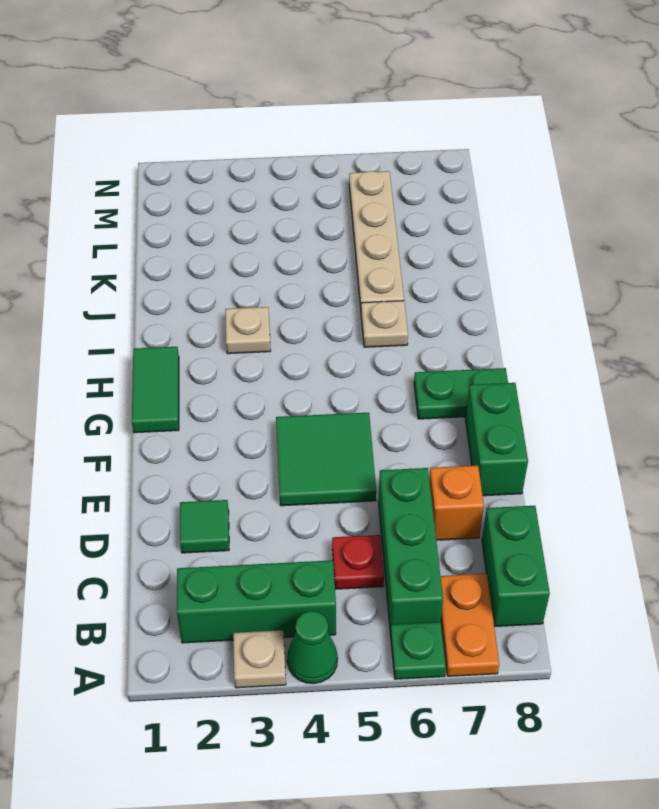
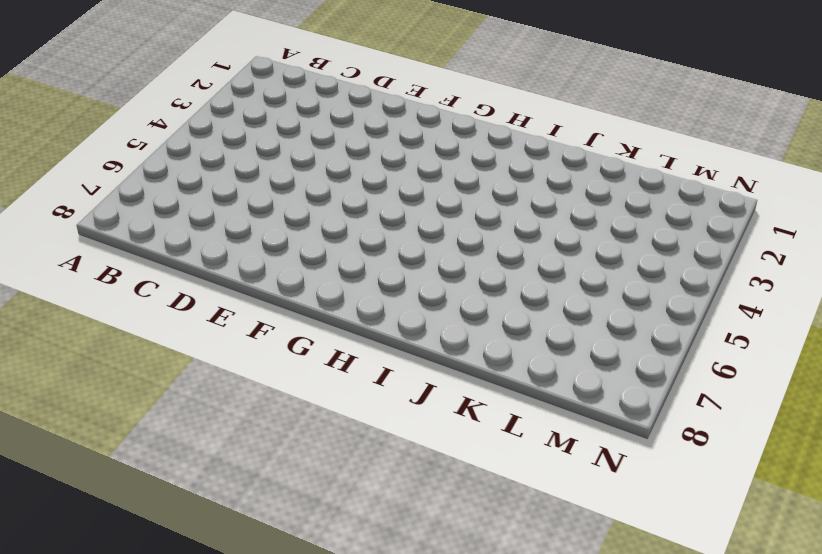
none -> tan plate A3 level 1
none -> green cone A4 level 1
none -> green plate A6 level 1

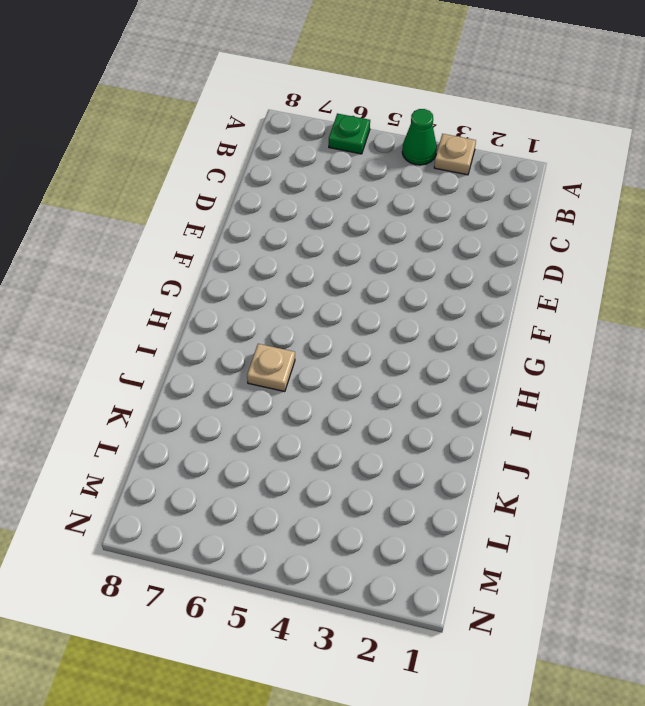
none -> orange plate A7:B7 level 1
none -> green brick B2:B4 level 1
none -> green brick B6:D6 level 1

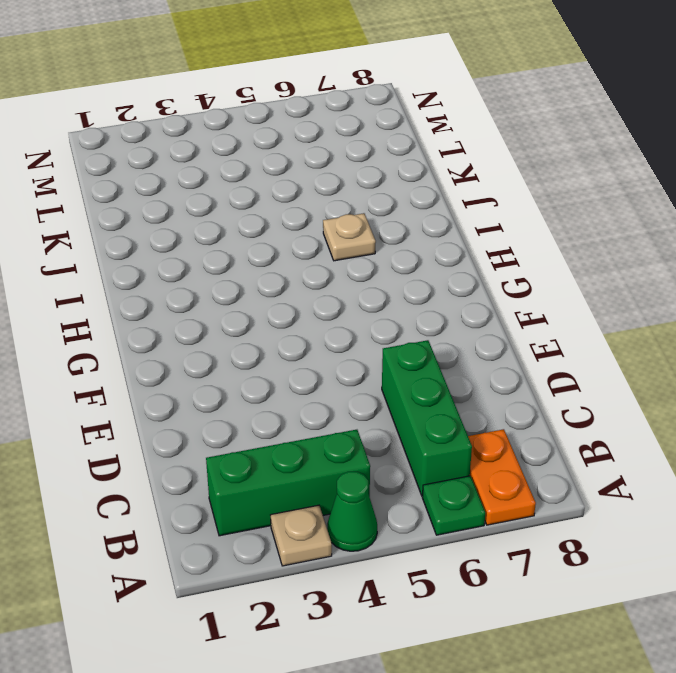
none -> green brick B8:C8 level 1
none -> red plate C5 level 1
none -> green tile D2 level 1

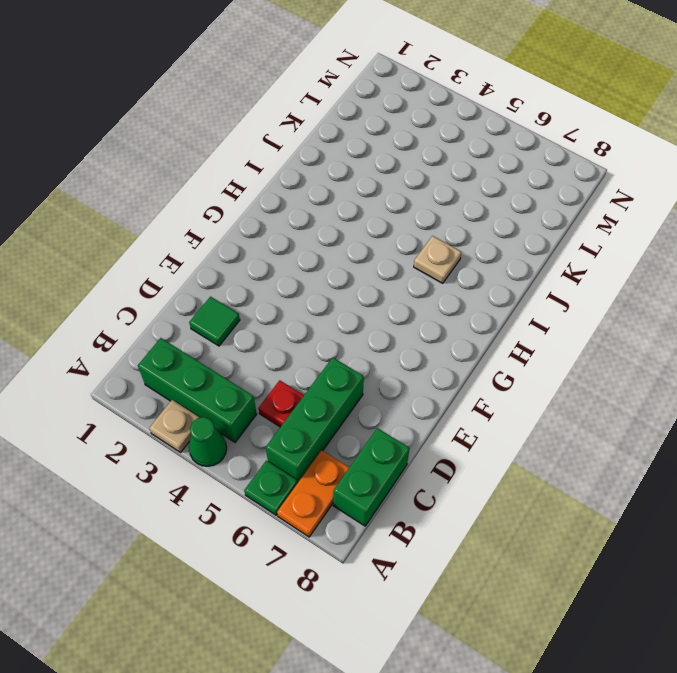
none -> orange brick D7 level 1
none -> green tile E4:F5 level 1
none -> green brick E8:F8 level 1

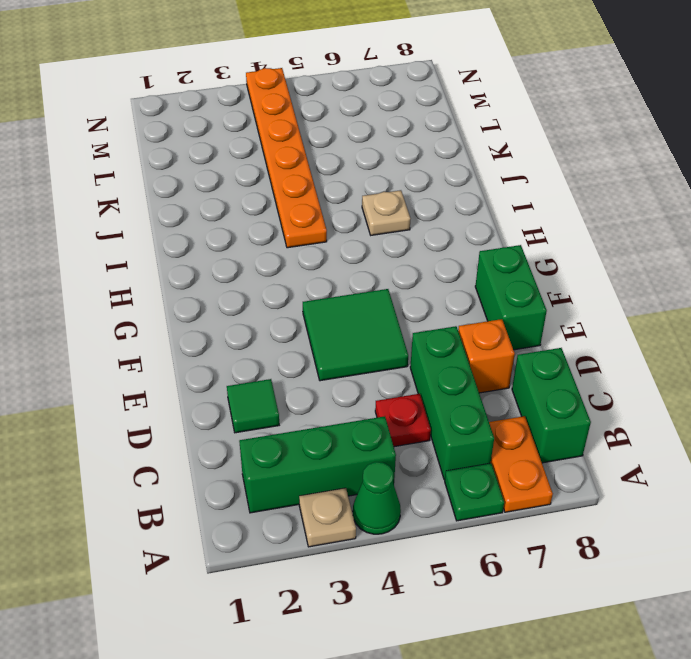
orange plate I4:N4 level 1 -> none
none -> green tile G1:H1 level 1
none -> green plate G7:G8 level 1
none -> tan plate I3 level 1

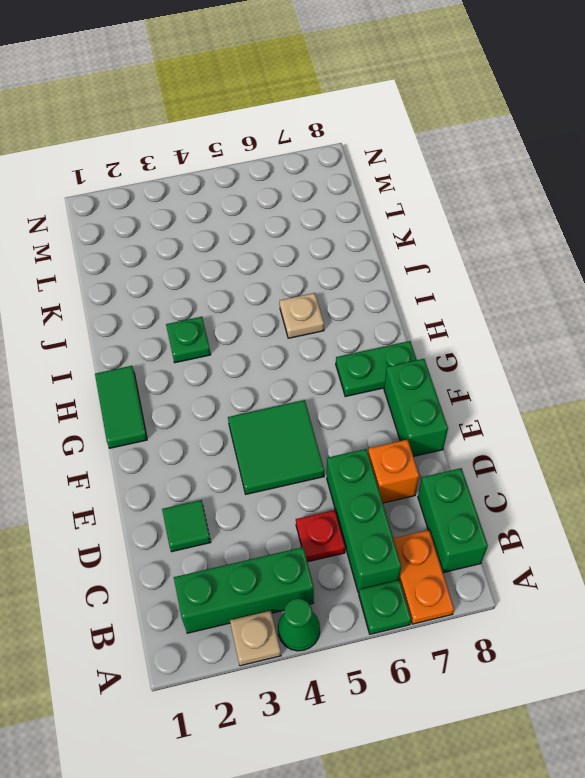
green plate I3 level 1 -> tan plate I3 level 1
none -> tan plate J6:M6 level 1

